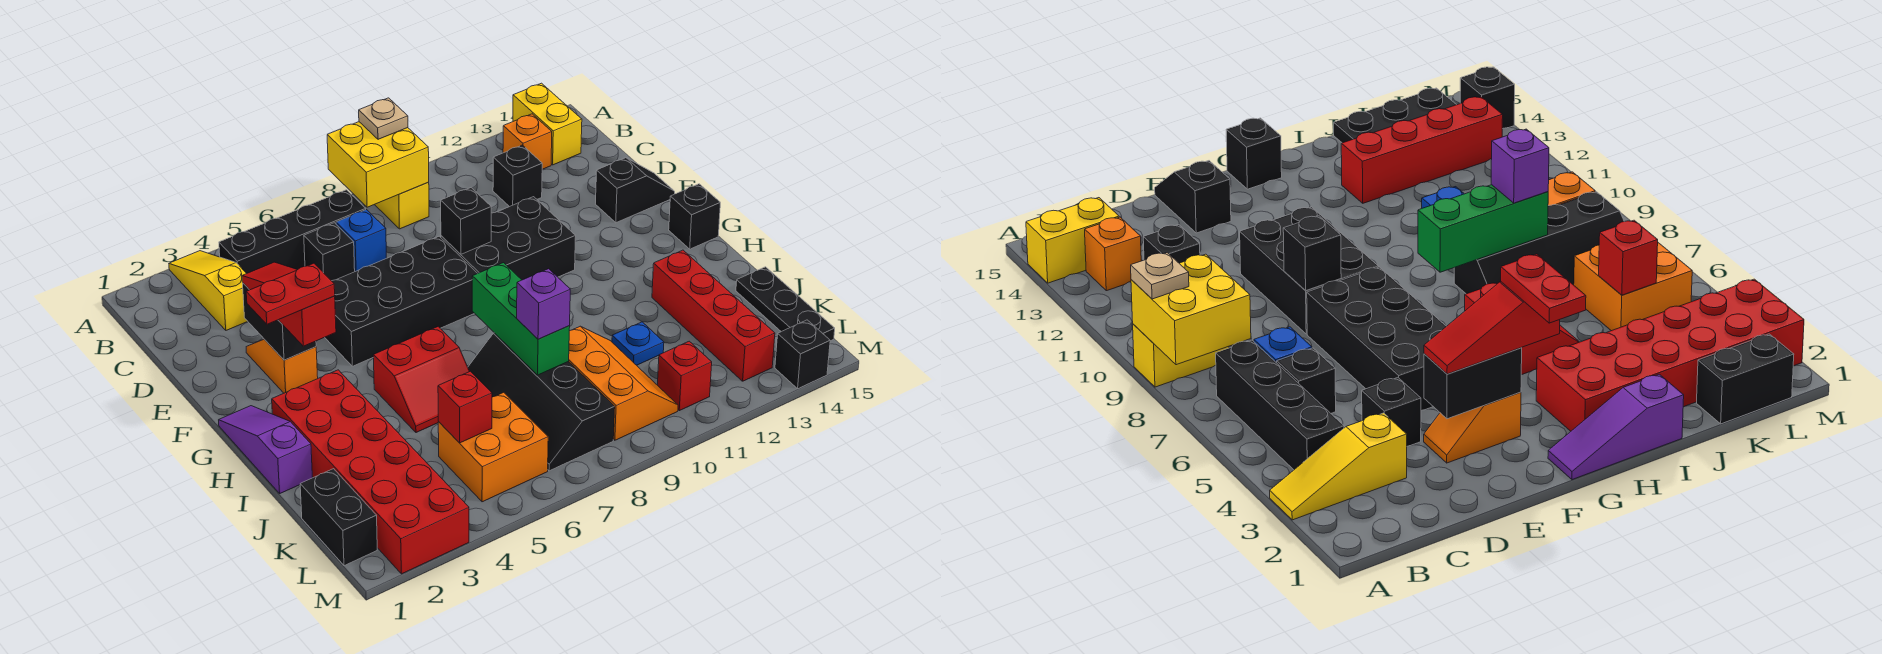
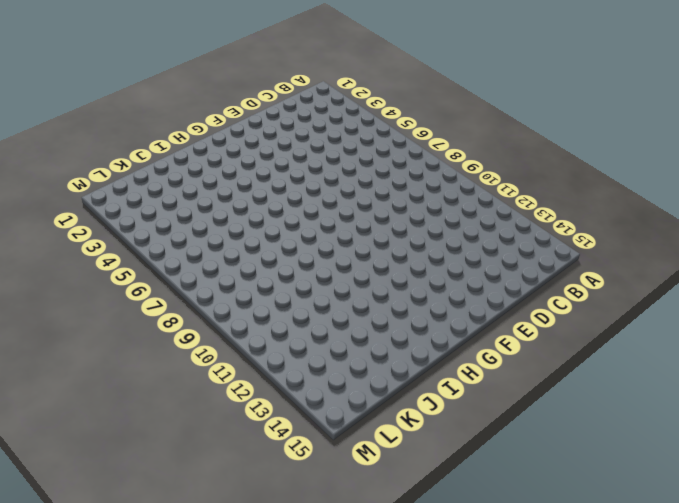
none -> yellow slope A3:C3 level 1 top C
none -> yellow brick A9:B9 level 1
none -> yellow brick A14:B14 level 1
none -> black brick B4:B7 level 1

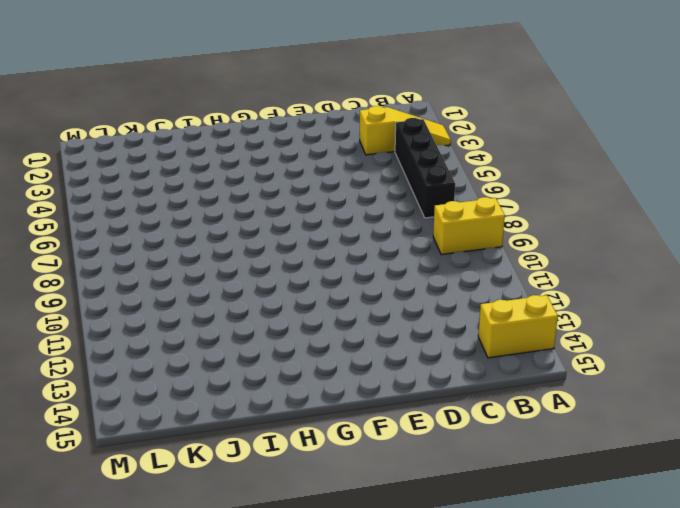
none -> orange brick B13 level 1
none -> black brick C6 level 1
none -> blue brick C7 level 1
none -> black brick C12 level 1

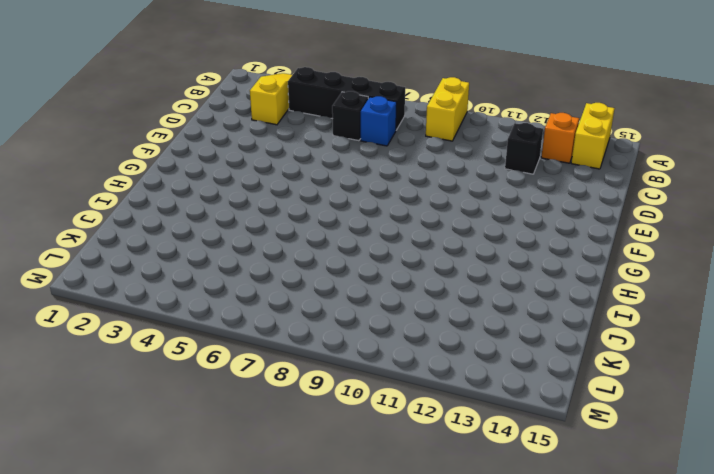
none -> black brick D4 level 1
none -> orange slope E3:F3 level 1 top F
none -> black brick E5:F8 level 1
none -> black brick E9:F11 level 1

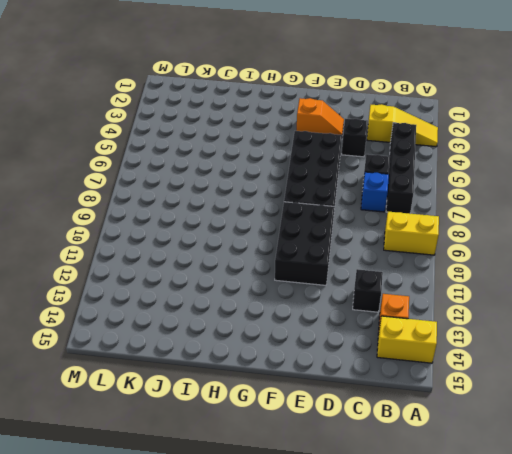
none -> black slope E14:E15 level 1 top 14
none -> purple slope G1:I1 level 1 top I
none -> black brick G15 level 1
none -> red brick H2:M3 level 1

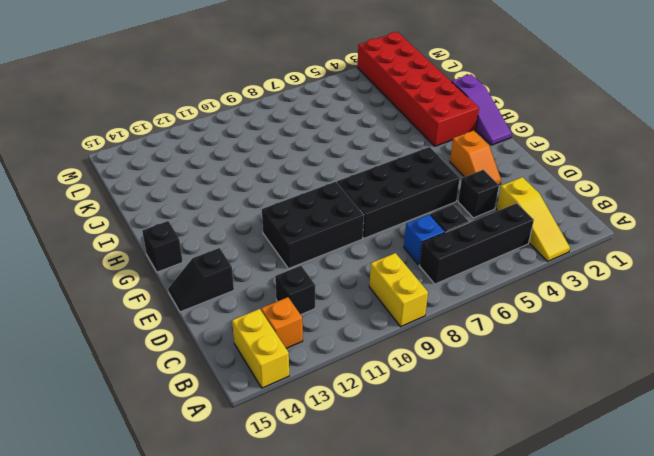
none -> red slope H5:I6 level 1 top H
none -> black slope I7:L8 level 1 top 8
none -> red brick I13:L13 level 1
none -> orange slope J9:L10 level 1 top 9

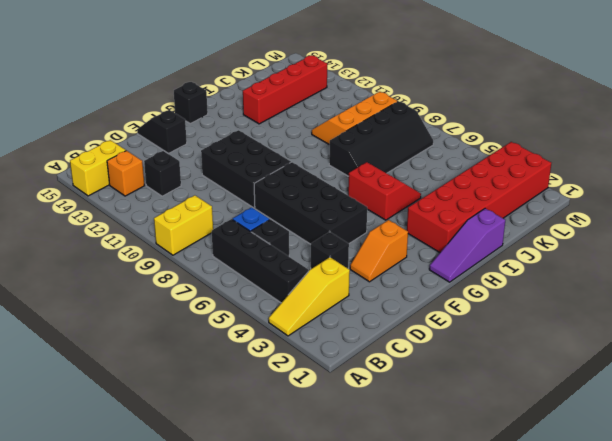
none -> blue plate J11 level 1
none -> black plate J15:L15 level 1
none -> black brick K1:L1 level 1
none -> orange brick K5:L6 level 1

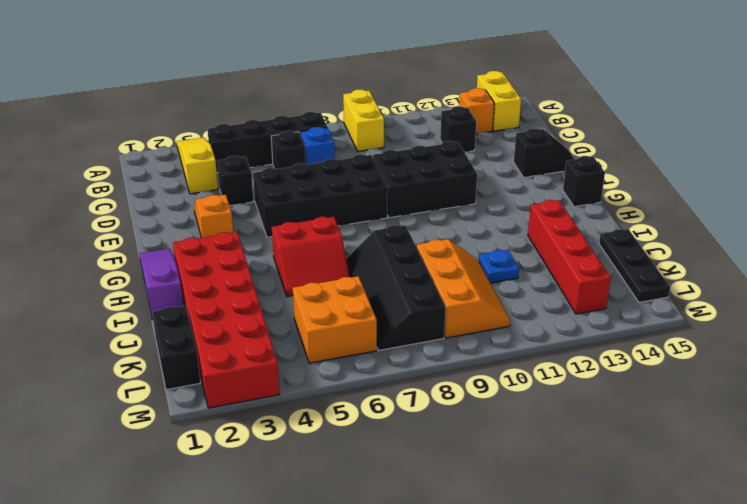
none -> red brick L11 level 1
none -> black brick M14 level 1
none -> yellow brick A8:B9 level 2
none -> black brick E3:F3 level 2

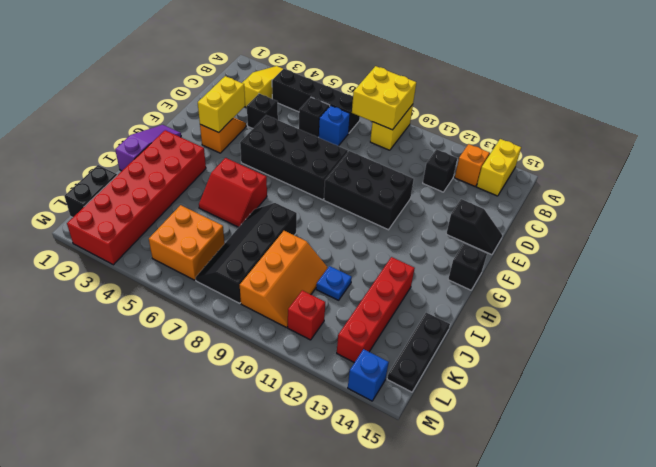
yellow brick E3:F3 level 2 -> black brick E3:F3 level 2
blue brick M14 level 1 -> black brick M14 level 1
none -> black brick E9 level 2
none -> green brick H8:J8 level 2
none -> red brick K5 level 2
none -> tan plate A9 level 3

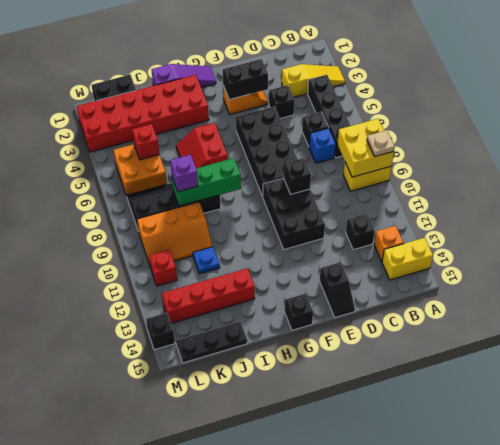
none -> red slope E3:G3 level 3 top G
none -> red plate G2:G3 level 4

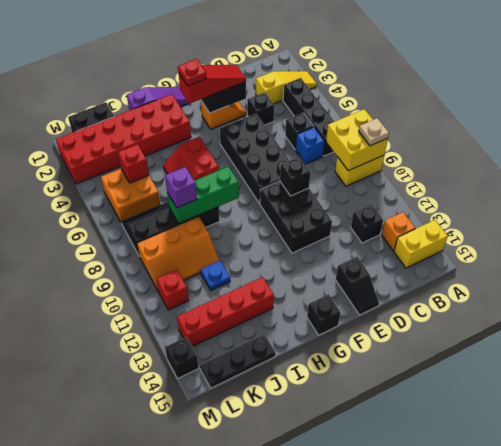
red plate G3 level 4 -> red plate G2:G3 level 4

